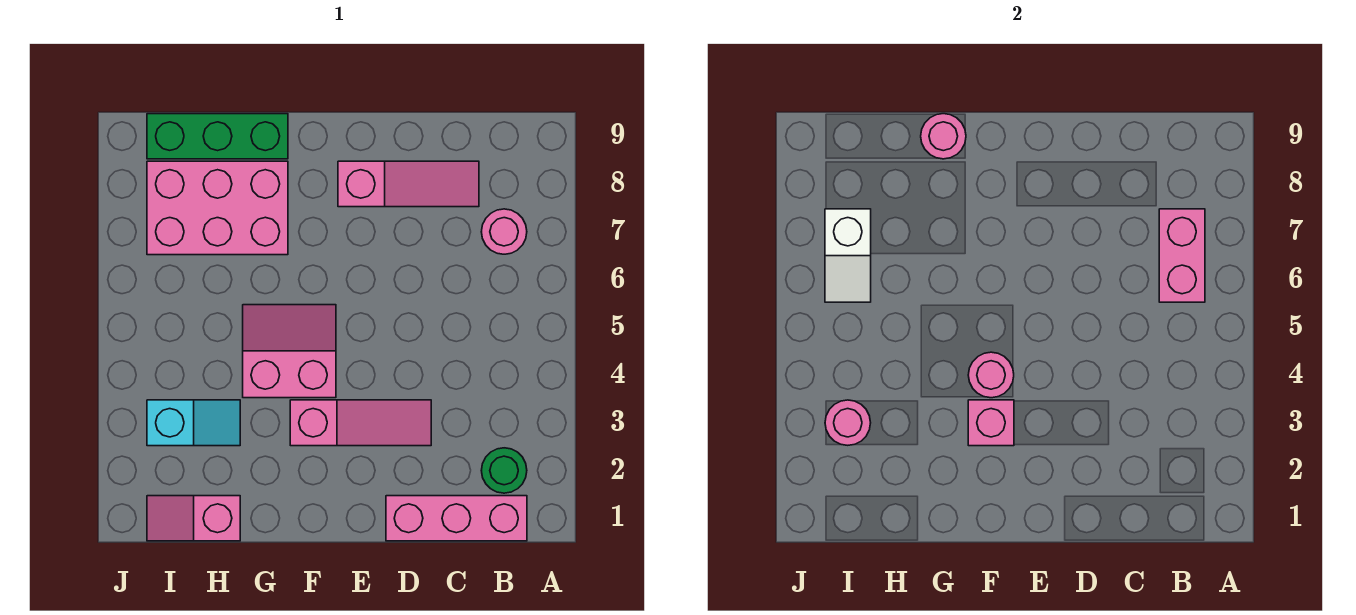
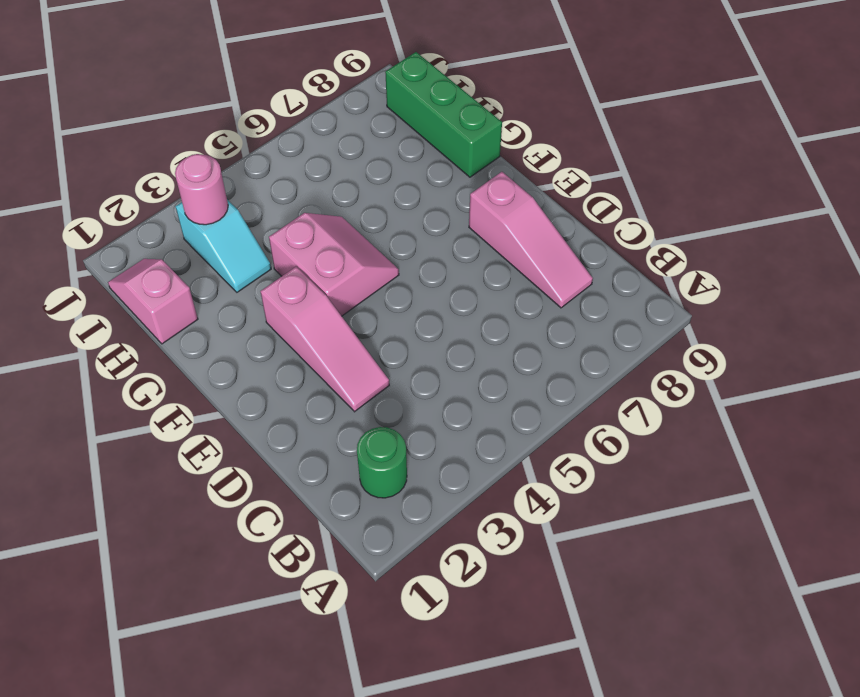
none -> pink brick B1:D1 level 1
none -> pink round brick B7 level 1
none -> pink brick G7:I8 level 1

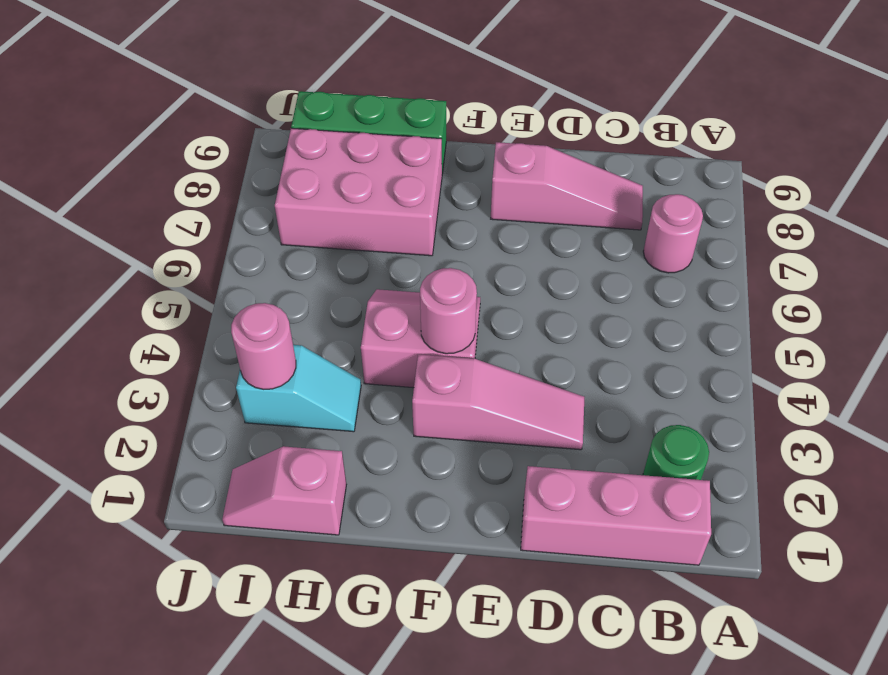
none -> pink brick B6:B7 level 2
none -> pink brick F3 level 2
none -> pink round brick G9 level 2

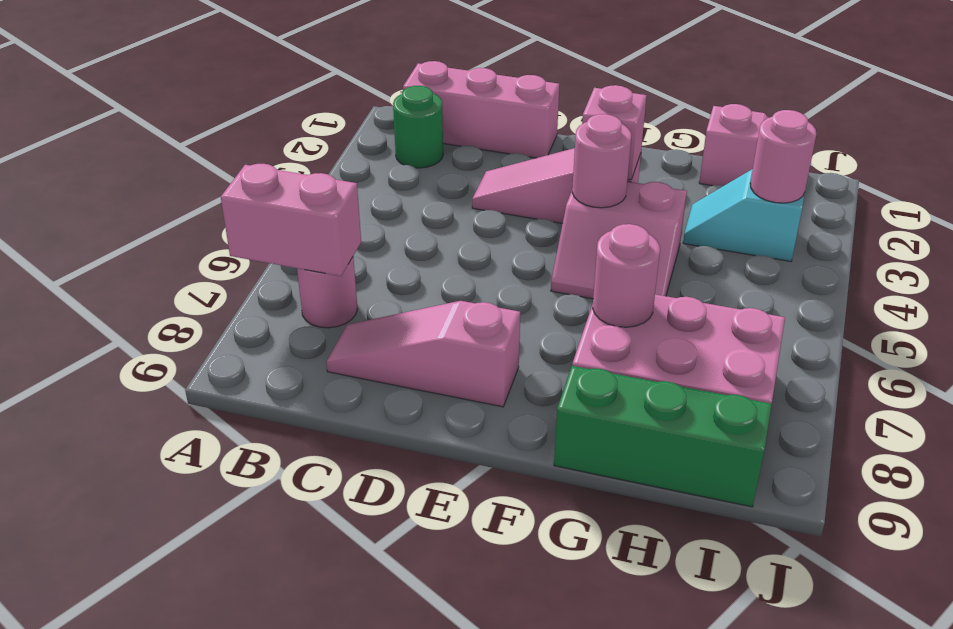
pink brick A7:B7 level 2 -> pink brick B6:B7 level 2
pink round brick G7 level 2 -> pink round brick G9 level 2
none -> white slope I6:I7 level 2 top 7

